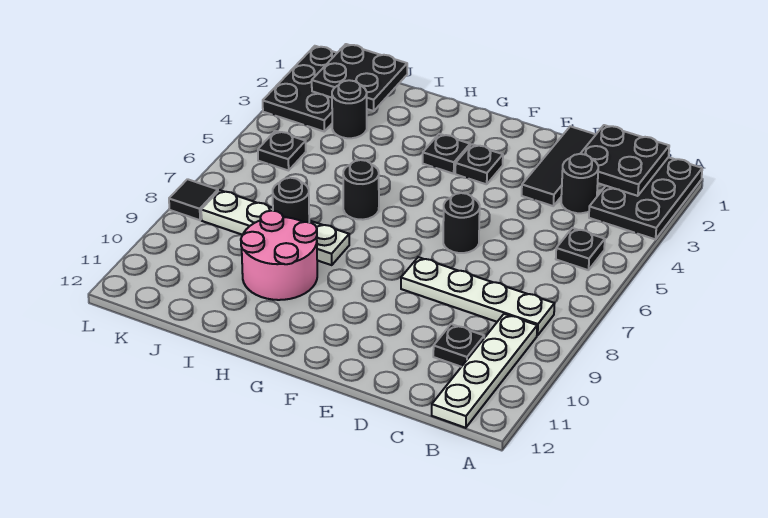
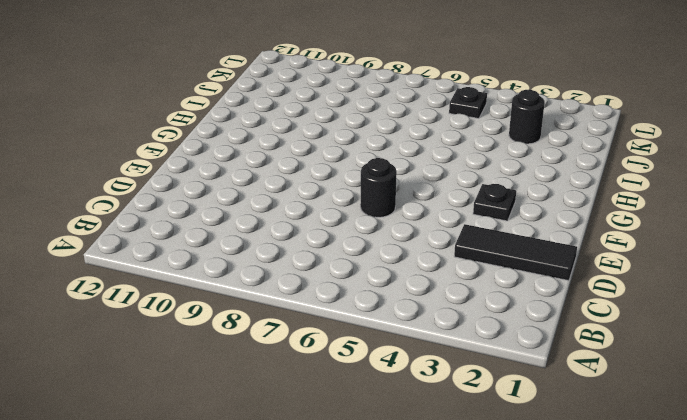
none -> black plate A1:B3 level 1
none -> black plate B5 level 1
none -> white plate B8:E8 level 1

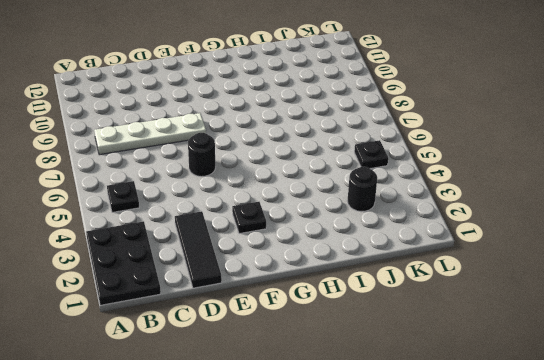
none -> white plate B9:B12 level 1
none -> black round brick C3 level 1
none -> black plate C10 level 1

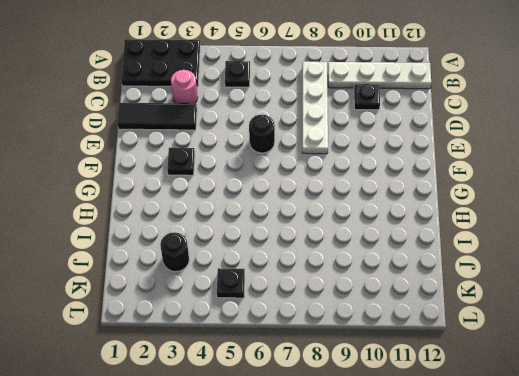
pink round brick C3 level 1 -> black round brick C3 level 1
none -> black plate G3 level 1
none -> black round brick H6 level 1
none -> white plate H8:K8 level 1

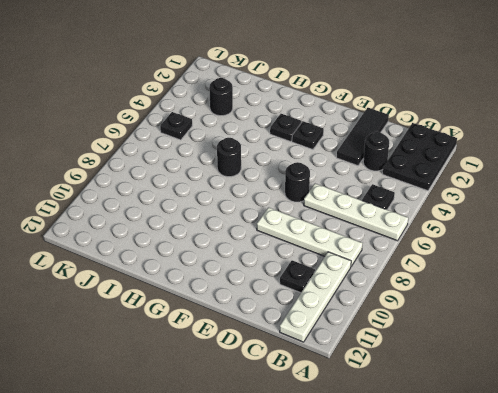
white plate A6:D6 level 1 -> white plate H8:K8 level 1
none -> pink round brick H9:I10 level 1
none -> black plate K1:L3 level 1
none -> black tile L8 level 1

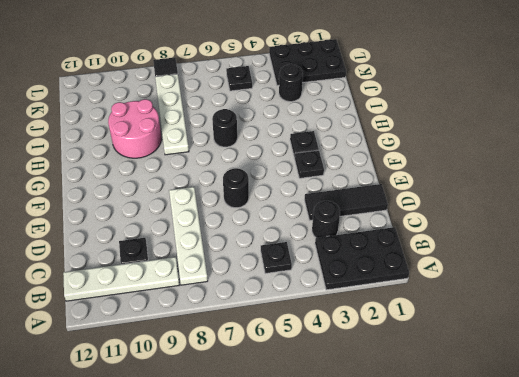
none -> black plate B1:C2 level 2
none -> black round brick I8 level 2
none -> black plate J1:K2 level 2

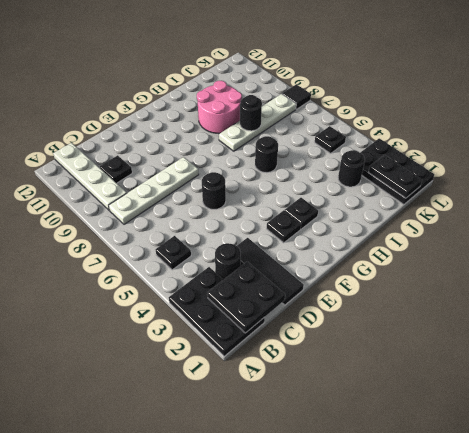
black plate K1:K2 level 2 -> black plate J1:K2 level 2

